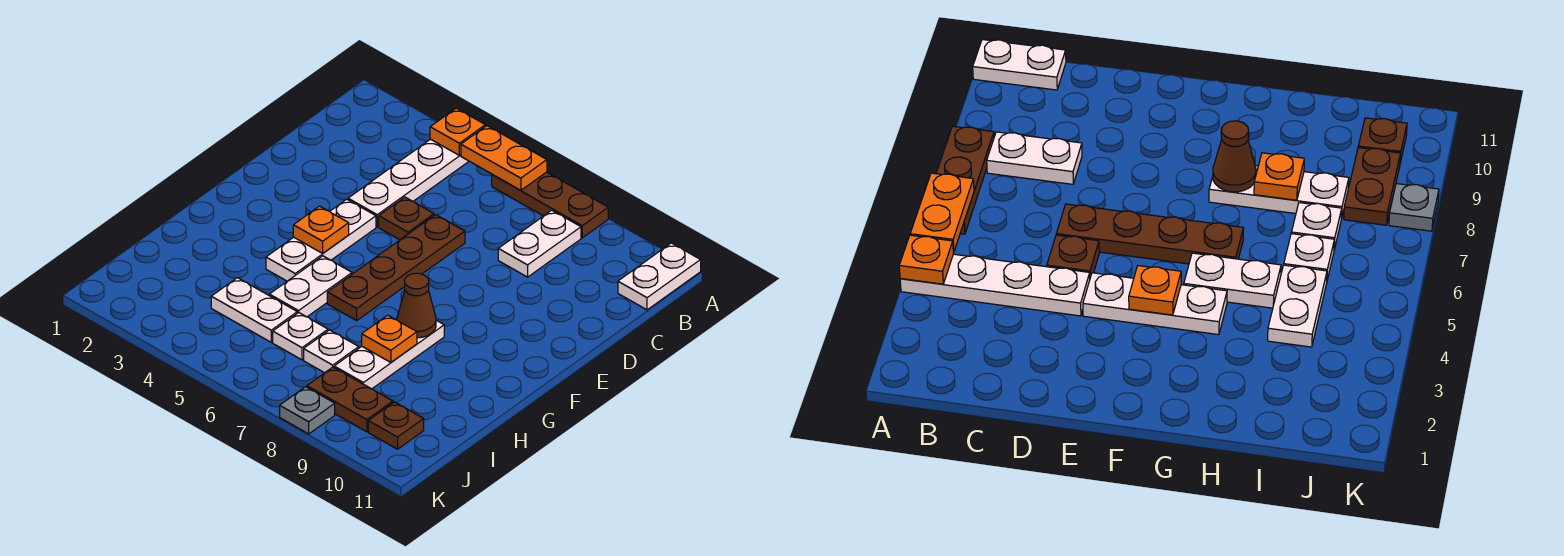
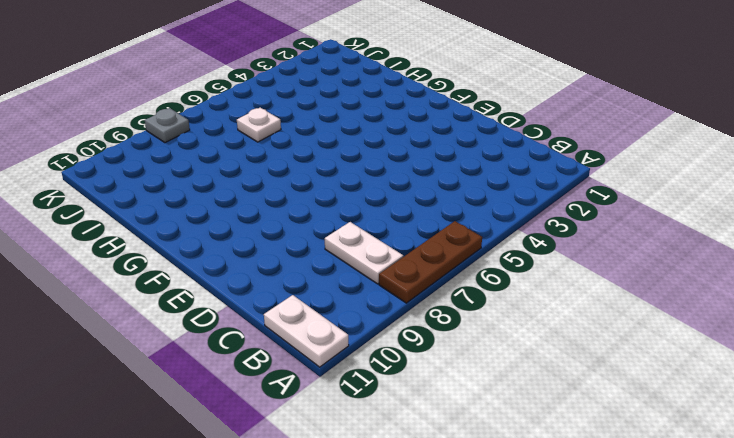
none -> white plate A4:D4 level 1
none -> brown plate D5 level 1
none -> brown plate D6:G6 level 1

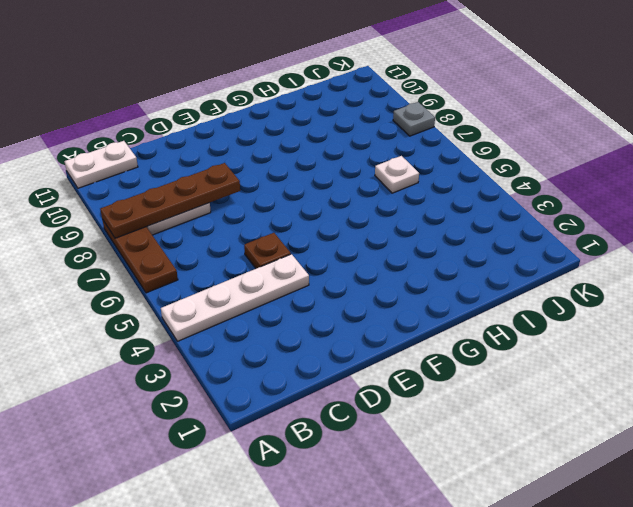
brown plate A8:D8 level 2 -> brown plate D6:G6 level 1
none -> white plate E4:G4 level 1
none -> white plate G5:H5 level 1
none -> white plate G8:I8 level 1

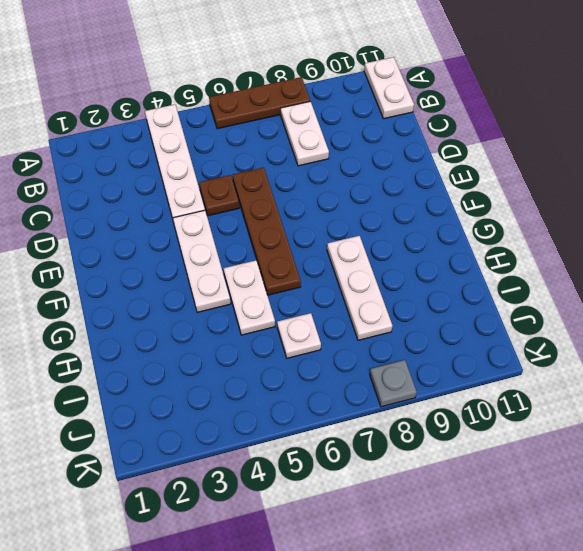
none -> white plate I4:I5 level 1
none -> white plate I7 level 1
none -> brown plate J8:J9 level 1

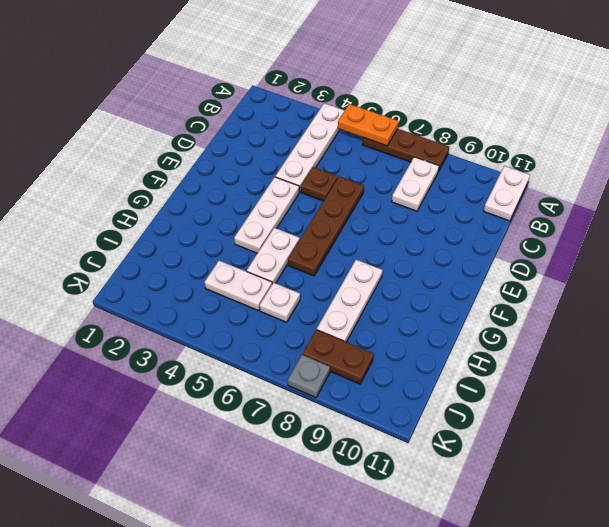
none -> white plate I7 level 1
none -> brown plate J10 level 1
none -> orange plate A4 level 2

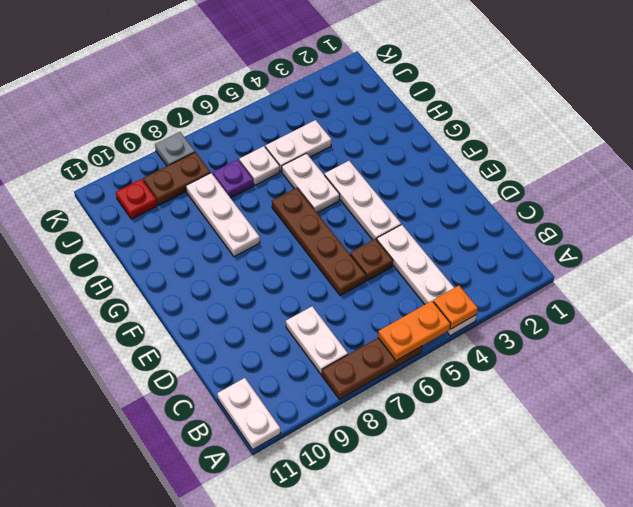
purple plate I7 level 1 -> white plate I7 level 1
red plate J10 level 1 -> brown plate J10 level 1
none -> orange plate F4 level 2
none -> brown cone G8 level 2
none -> orange plate H8 level 2

